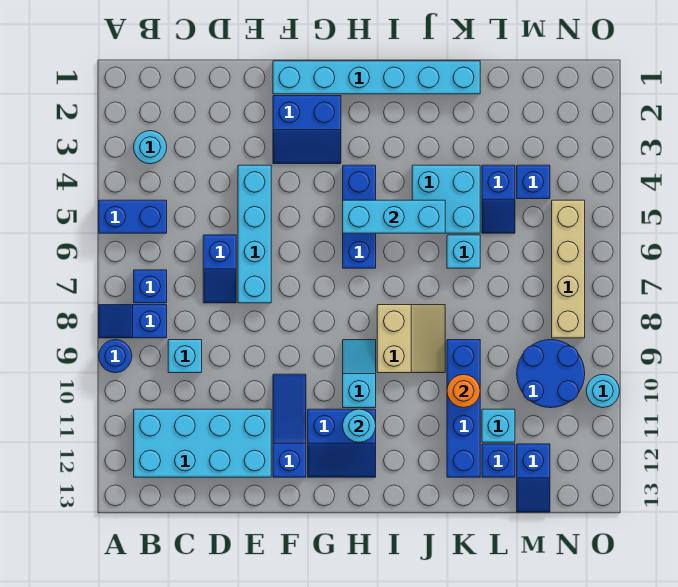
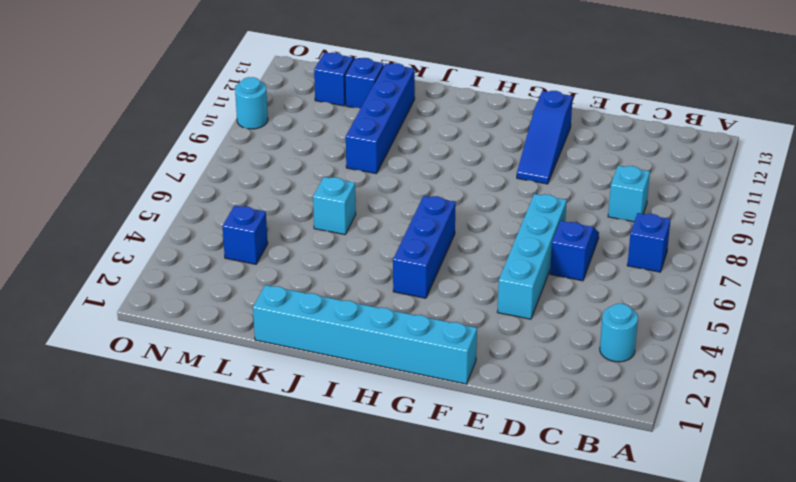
none -> blue brick A5:B5 level 1
none -> blue slope A8:B8 level 1 top B
none -> blue round brick A9 level 1
none -> cyan brick B11:E12 level 1

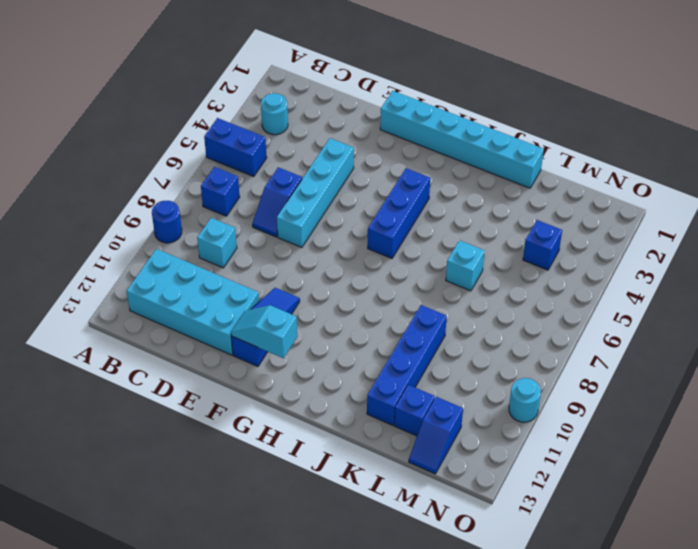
cyan slope F12:G12 level 2 top G -> cyan slope H9:H10 level 1 top 10
none -> blue slope A8:B8 level 1 top B
none -> blue slope F2:G3 level 1 top 2
none -> blue slope G11:H12 level 1 top 11
none -> tan slope I8:J9 level 1 top I

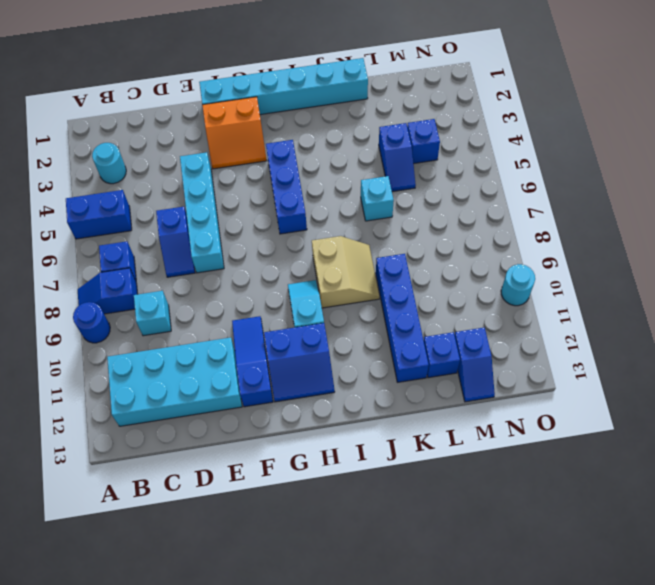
orange slope F2:G3 level 1 top 2 -> blue slope F2:G3 level 1 top 2
none -> cyan brick J4:K5 level 1
none -> cyan brick L11 level 1
none -> blue round brick M9:N10 level 1
none -> tan brick N5:N8 level 1

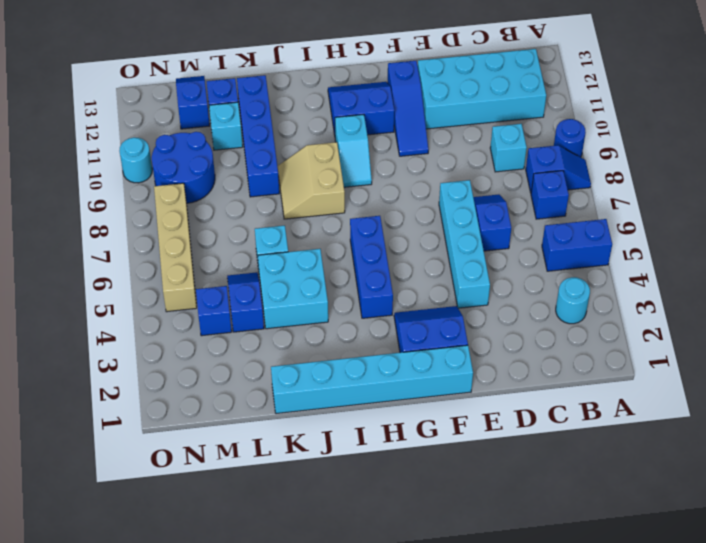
none -> cyan brick H5:J5 level 2
none -> cyan round brick H11 level 2
none -> orange round brick K10 level 2

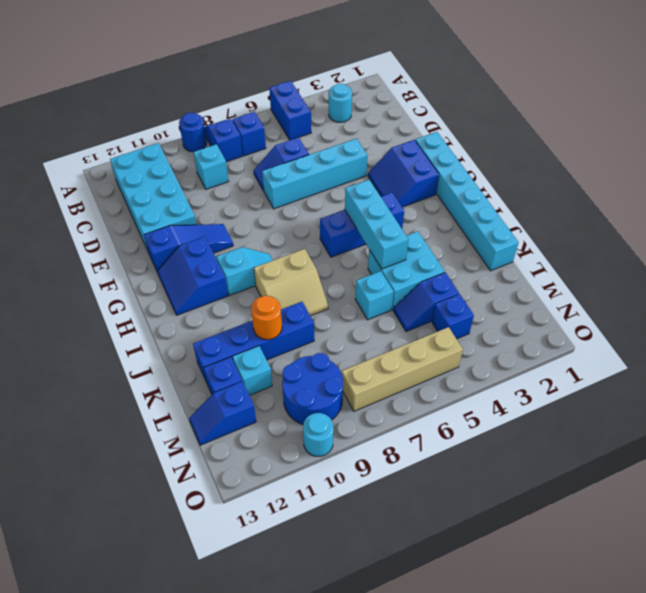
none -> cyan round brick H11 level 2

